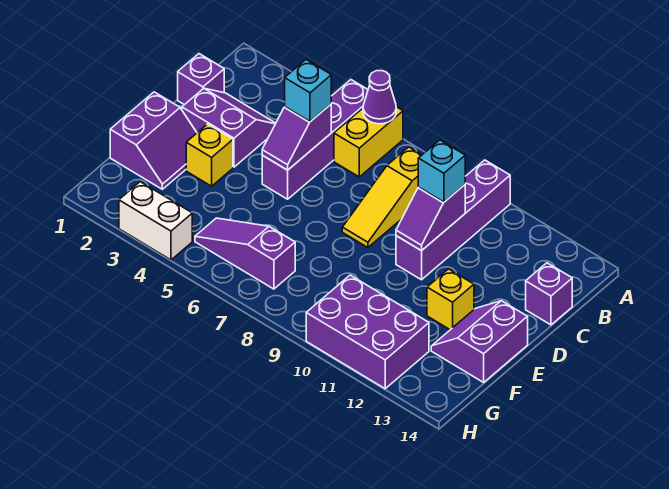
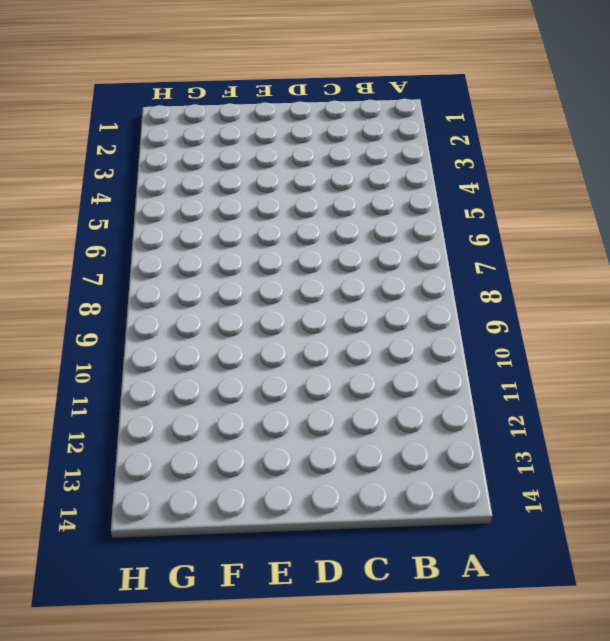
none -> purple brick A5:D5 level 1
none -> yellow brick A6:B6 level 1
none -> purple brick A10:D10 level 1

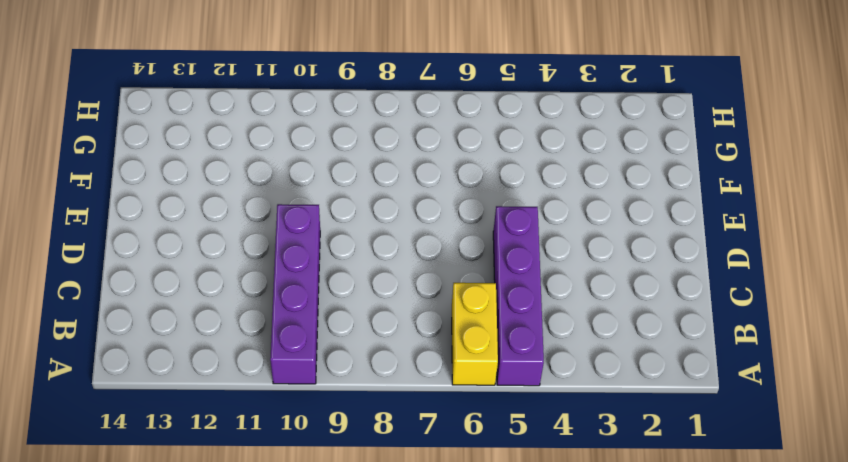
none -> yellow slope B8:D8 level 1 top B
none -> purple brick C1 level 1
none -> purple slope C2:D3 level 1 top D

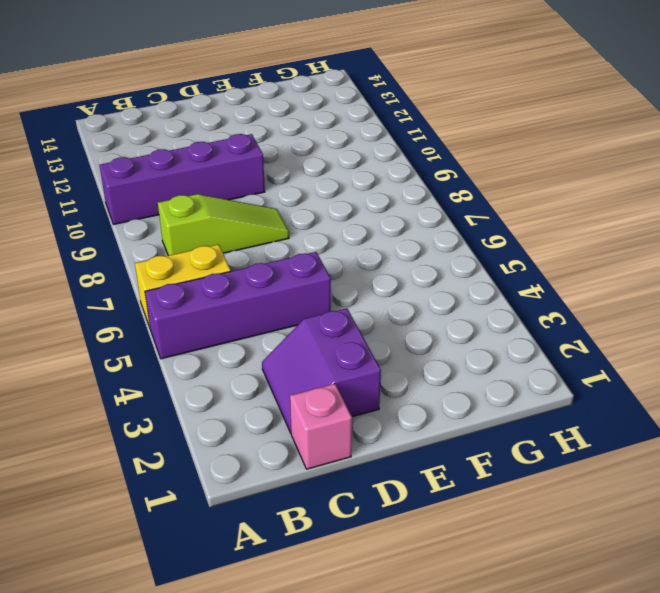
lime slope B8:D8 level 1 top B -> yellow slope B8:D8 level 1 top B
pink brick C1 level 1 -> purple brick C1 level 1
none -> purple brick C14 level 1
none -> purple slope E1:F2 level 1 top 1
none -> yellow brick E3 level 1

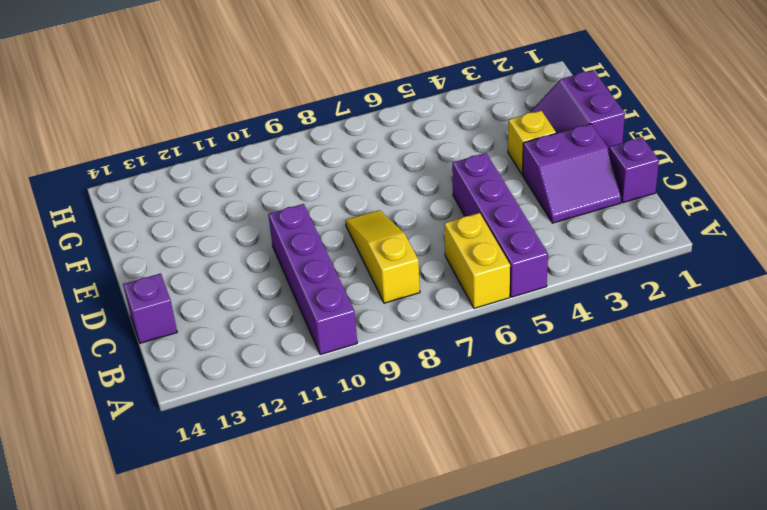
none -> yellow brick E12 level 1
none -> purple slope E13:F14 level 1 top 14
none -> purple slope G5:G7 level 1 top 7

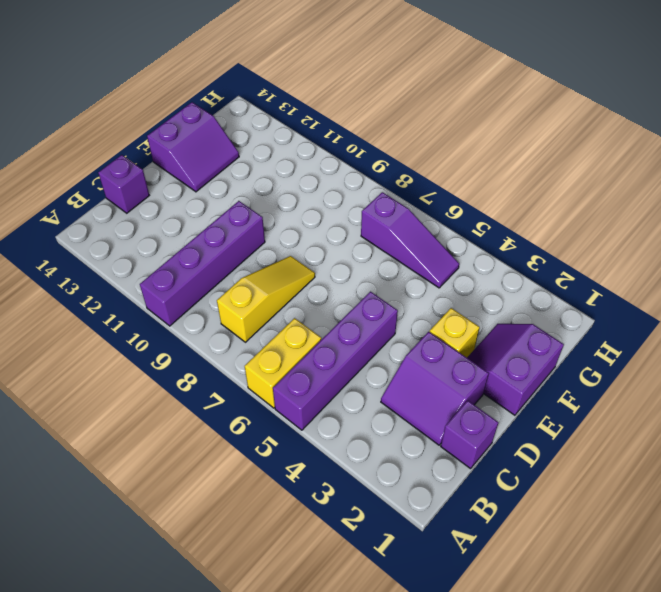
none -> yellow brick E12 level 1
none -> purple brick G10:H12 level 1
none -> white brick H3:H4 level 1

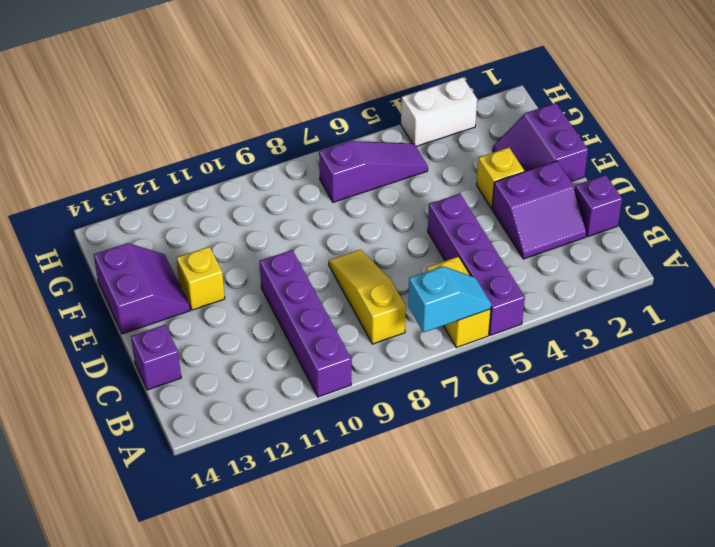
cyan slope A6:A7 level 2 top 7 -> purple cone A6 level 2
none -> purple brick G10:H12 level 1
none -> purple slope C5:D5 level 2 top C
none -> purple slope C10:D10 level 2 top C

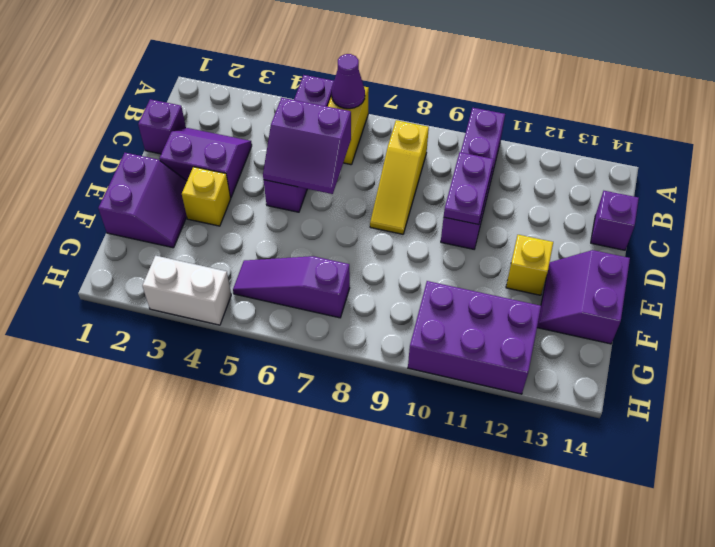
purple slope C5:D6 level 2 top C -> purple slope C5:D5 level 2 top C
purple plate C10:D10 level 2 -> purple slope C10:D10 level 2 top C
none -> cyan brick C5 level 3
none -> cyan brick C10 level 3

